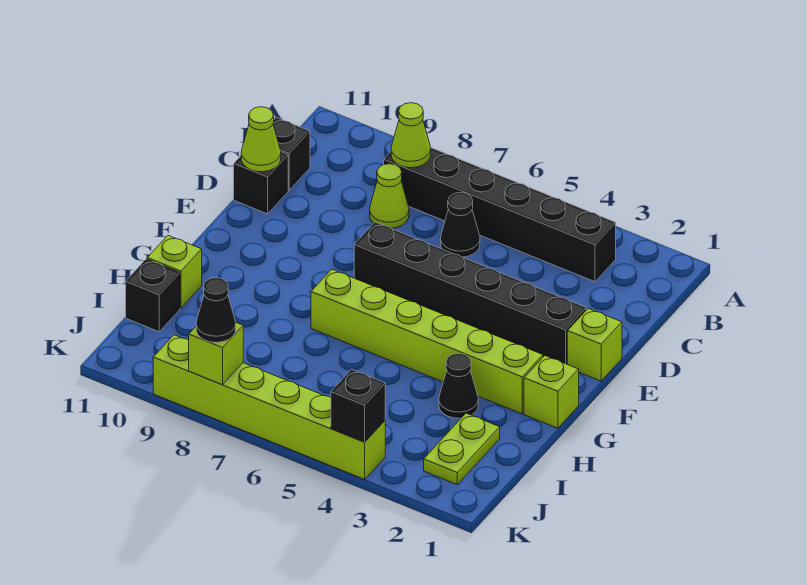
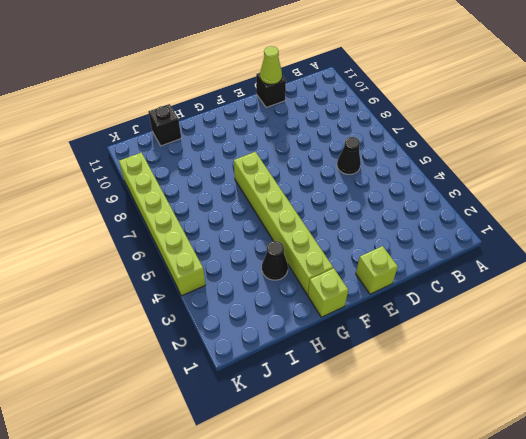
none -> black brick B3:B8 level 1
none -> lime cone C8 level 1
none -> black brick C11 level 1

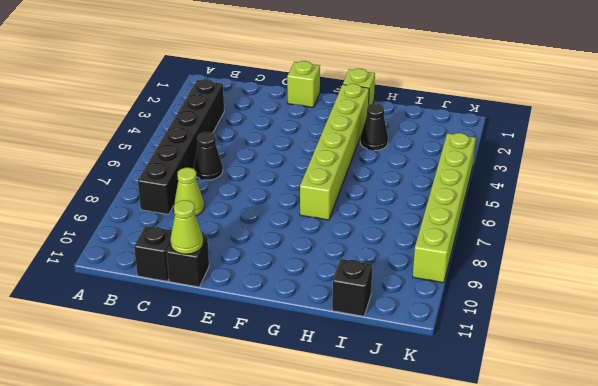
none -> black brick E2:E7 level 1
none -> lime brick H11 level 1
none -> lime plate I2:J2 level 1

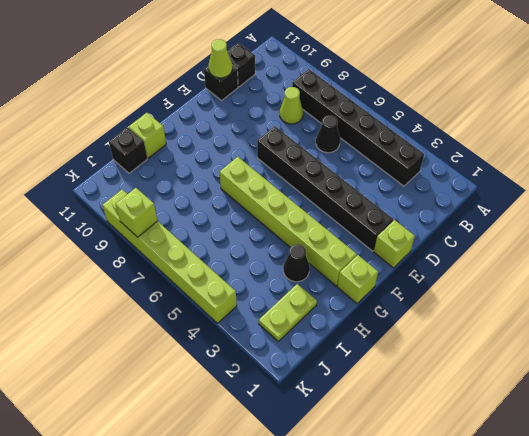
none -> lime cone B8 level 2
none -> black brick K4 level 2
none -> black cone K8 level 3

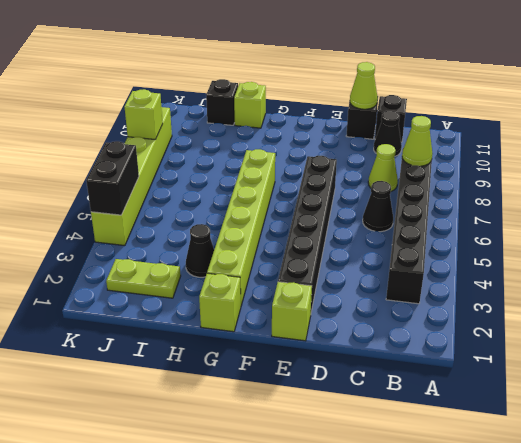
black cone C10 level 1 -> black cone K8 level 3
black brick K4:K5 level 2 -> black brick K4 level 2

